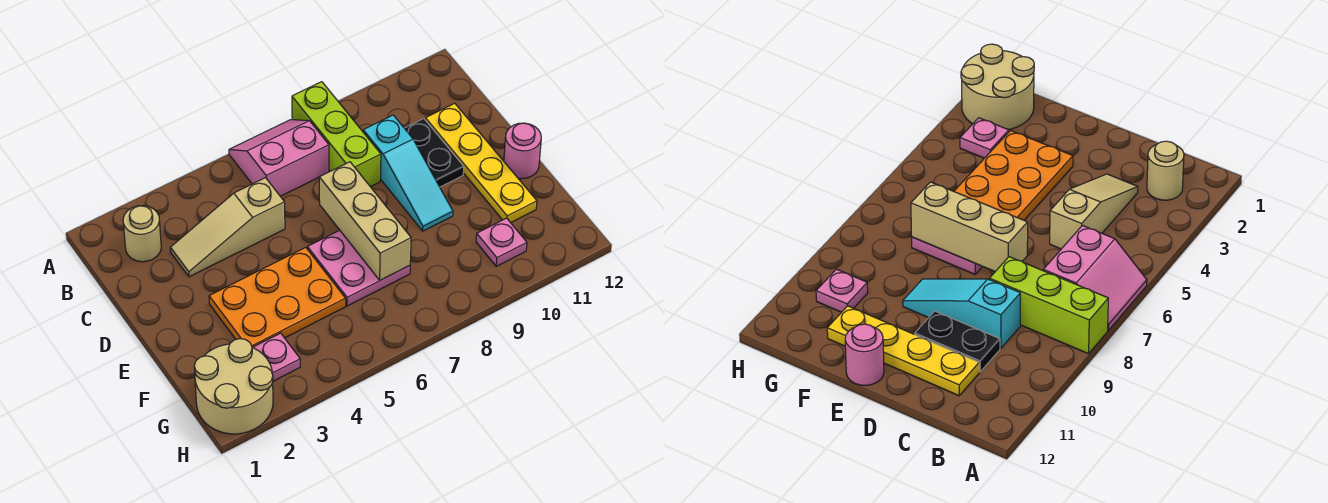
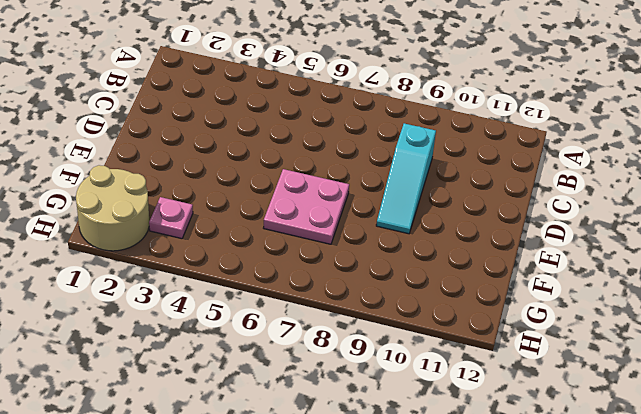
none -> pink slope A6:B7 level 1 top B
none -> lime brick A8:C8 level 1
none -> tan round brick B2 level 1

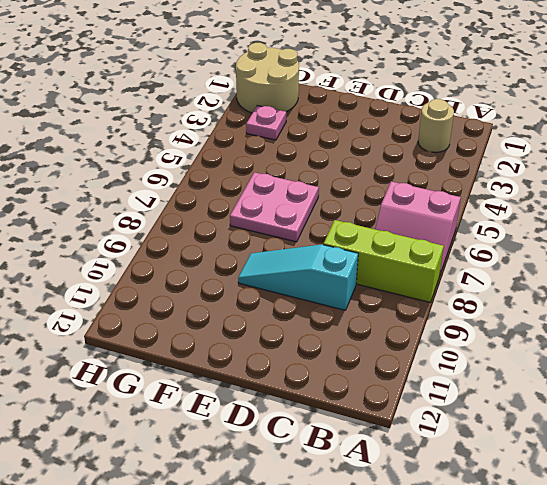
pink slope A6:B7 level 1 top 6 -> pink slope A6:B7 level 1 top B
none -> tan slope C3:C5 level 1 top 5
none -> black plate C10:D10 level 1
none -> yellow plate C11:F11 level 1

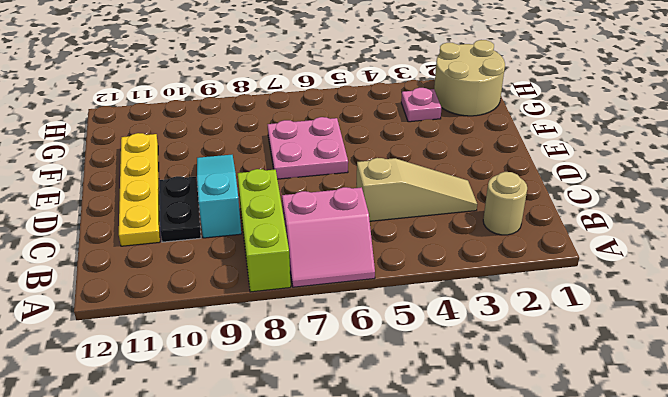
none -> orange plate E3:F5 level 1
none -> pink round brick E12 level 1
none -> pink plate G10 level 1

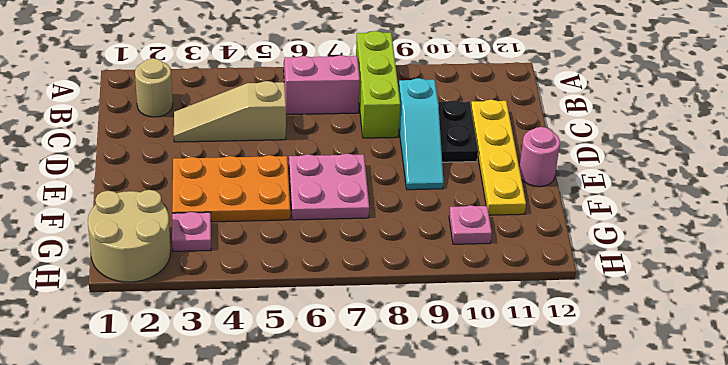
none -> tan brick D7:F7 level 2

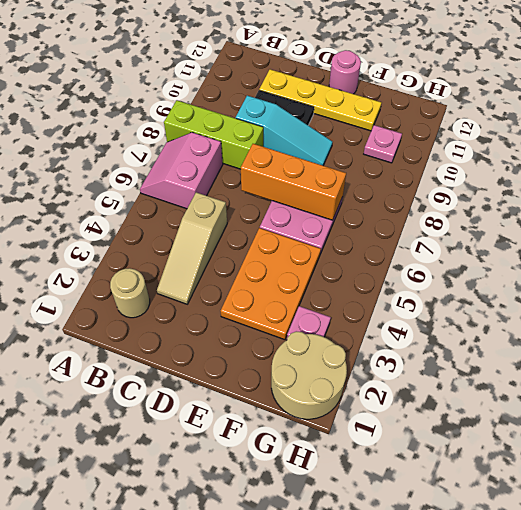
orange brick D7:F7 level 2 -> tan brick D7:F7 level 2

